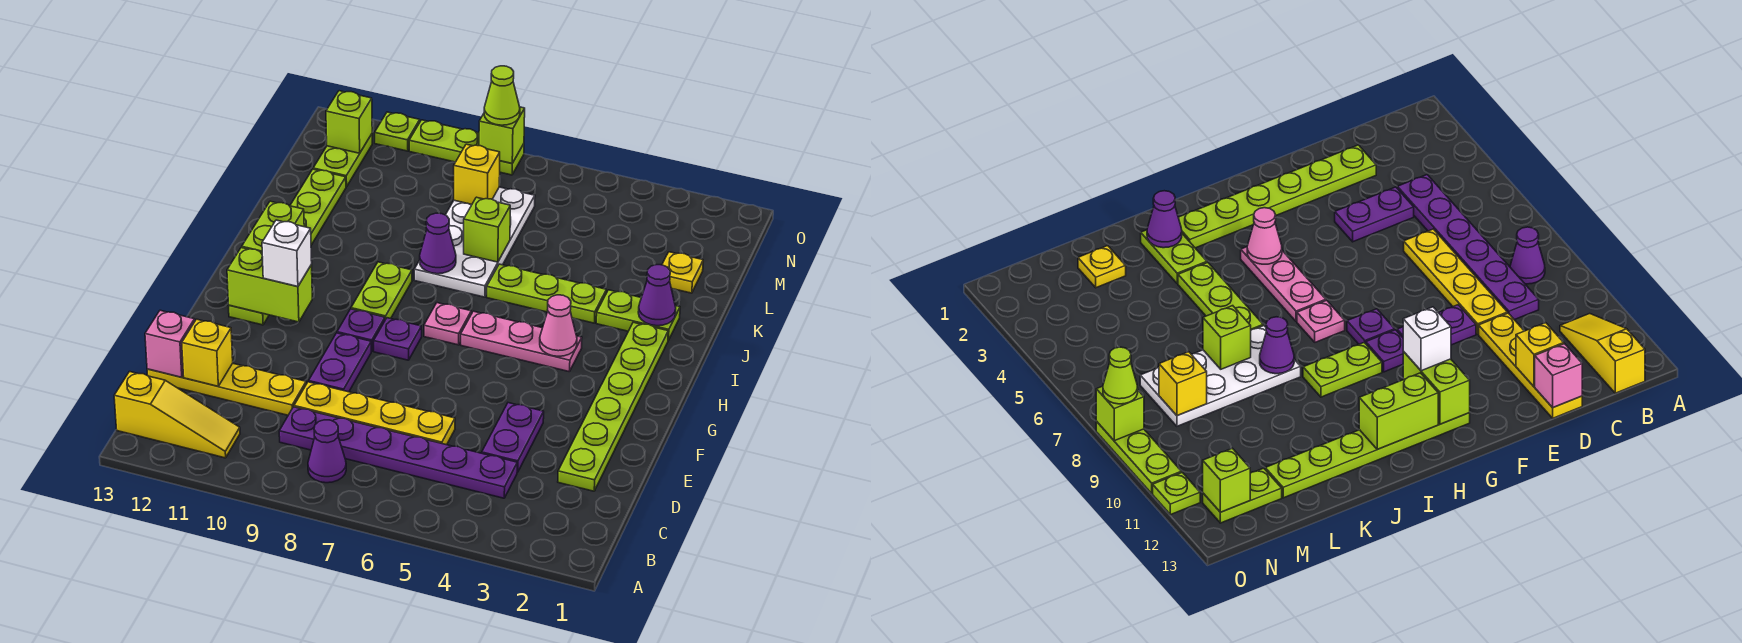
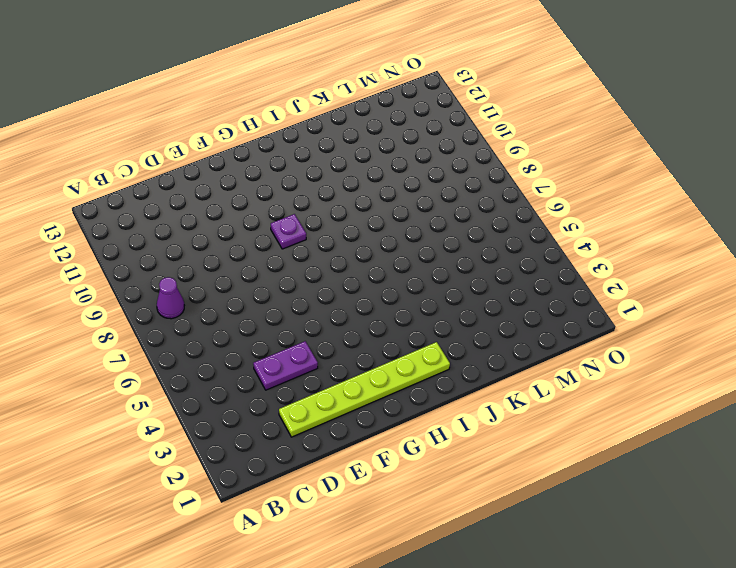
none -> yellow slope B11:B13 level 1 top 13
none -> purple plate C4:C9 level 1
none -> yellow plate D6:D9 level 1
none -> yellow plate D10:D13 level 1

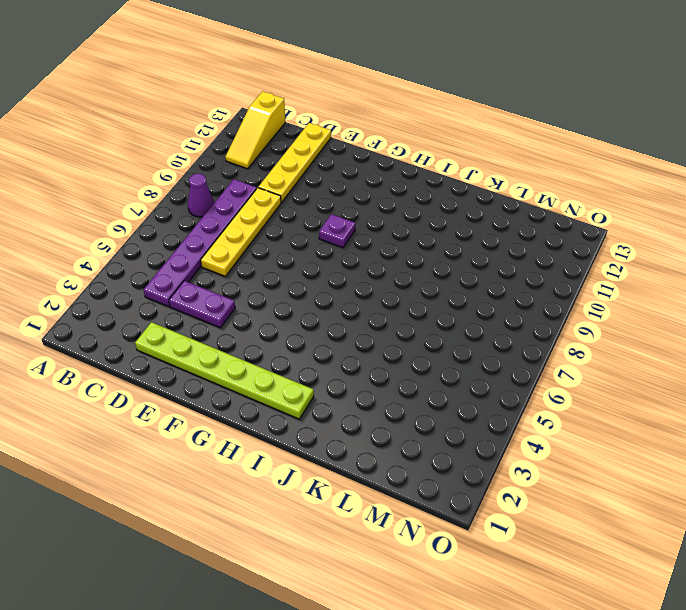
none -> purple plate E9:F9 level 1
none -> purple plate G8 level 1
none -> lime plate G12:L12 level 1
none -> pink plate H4:H6 level 1

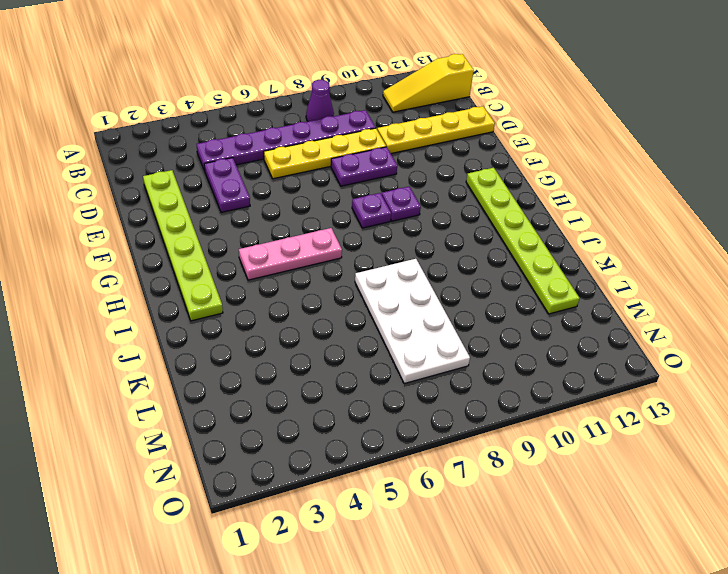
purple plate E8:E9 level 1 -> purple plate E9:F9 level 1
none -> pink plate H7 level 1
none -> lime plate H9:I9 level 1
none -> lime plate J2:J3 level 1
none -> lime plate J4:J6 level 1

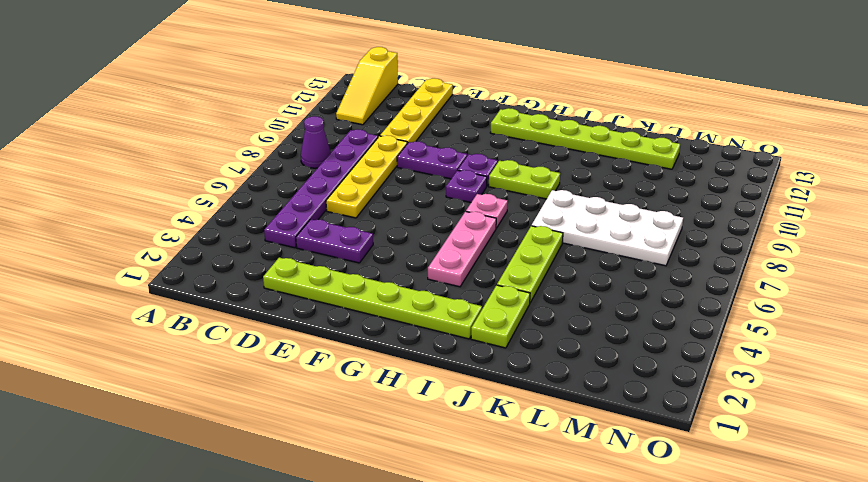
none -> yellow plate L2 level 1
none -> lime plate M12:N12 level 1
none -> lime plate O8:O10 level 1
none -> lime plate O11 level 1

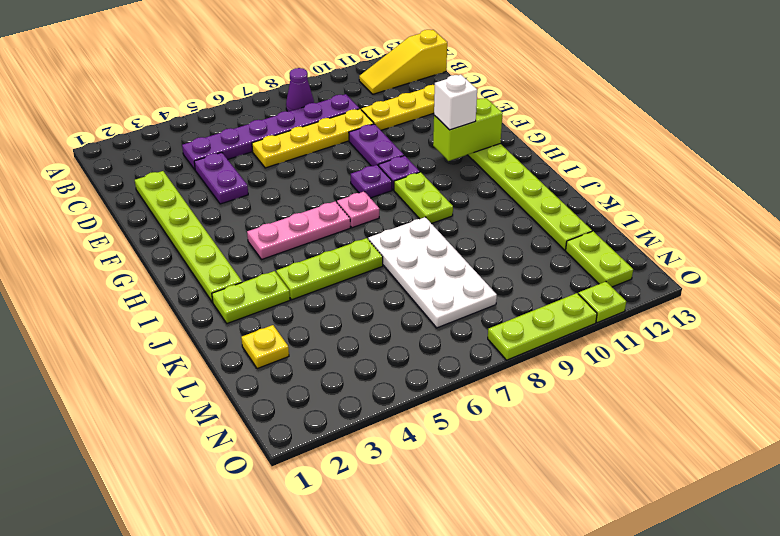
none -> yellow brick D12 level 2
none -> pink brick D13 level 2
none -> pink cone H4 level 2
none -> lime brick H12:I12 level 2

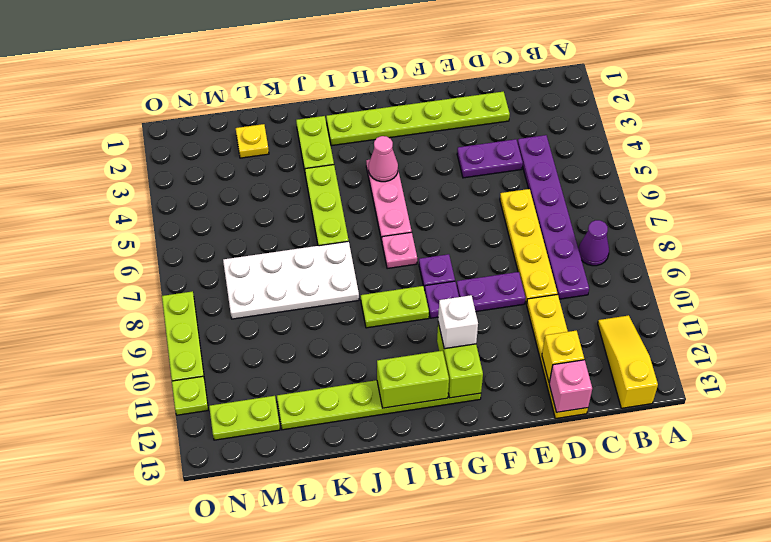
none -> purple cone J2 level 2
none -> purple cone J8 level 2
none -> lime brick K7 level 2
none -> yellow brick M8 level 2

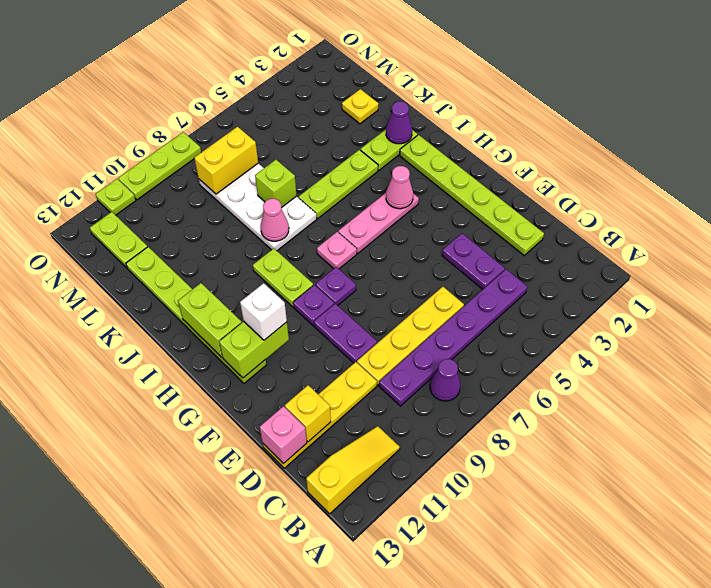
pink cone J8 level 2 -> purple cone J8 level 2
yellow brick M7:M8 level 2 -> yellow brick M8 level 2
none -> lime brick N12 level 2
none -> lime brick O8 level 2
none -> lime cone O8 level 3

